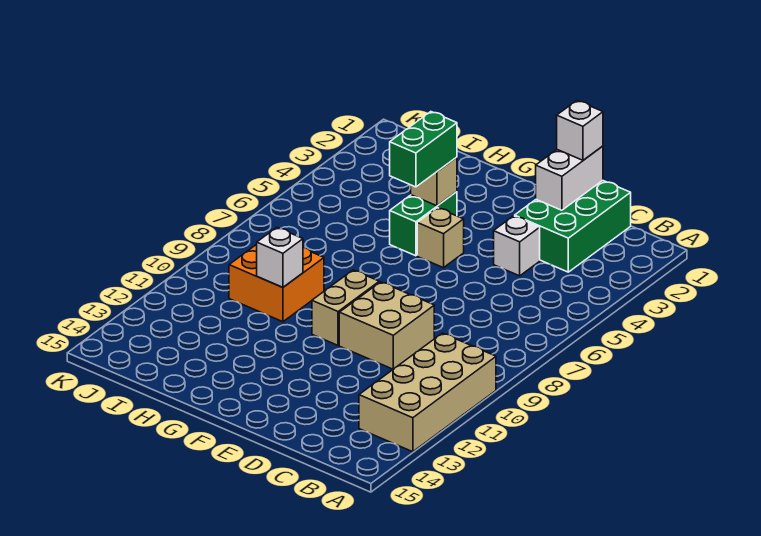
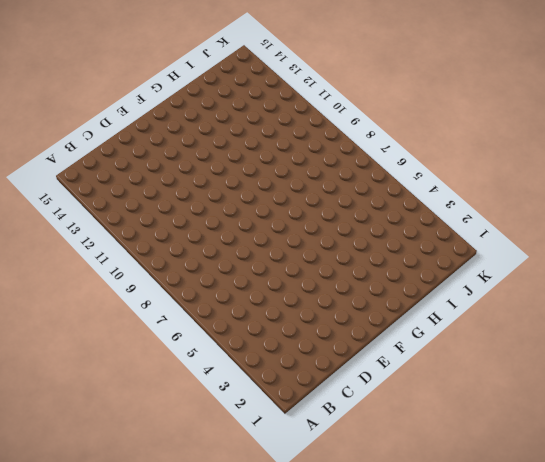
none -> tan brick A10:B13 level 1
none -> green brick C1:D3 level 1
none -> white brick D4 level 1

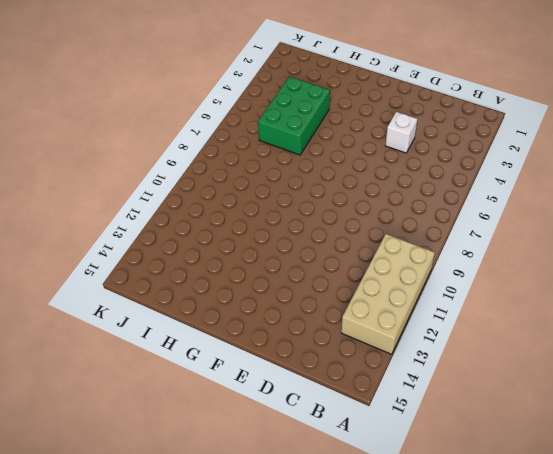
green brick H4:I6 level 1 -> green brick C1:D3 level 1
none -> tan brick D9:E10 level 1
none -> tan brick F5 level 1
none -> tan brick F9:F10 level 1

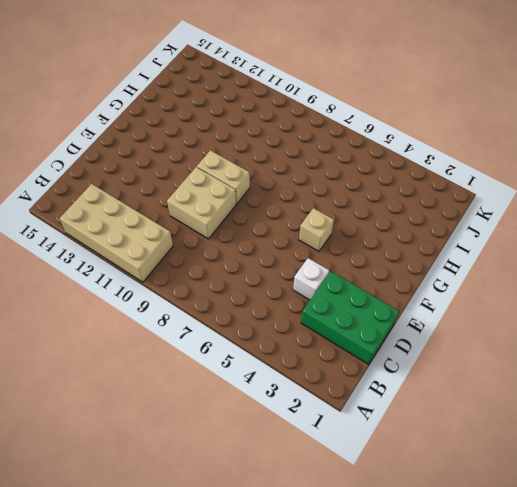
none -> green brick G4:G5 level 1
none -> orange brick H9:I10 level 1
none -> white brick D1:D2 level 2

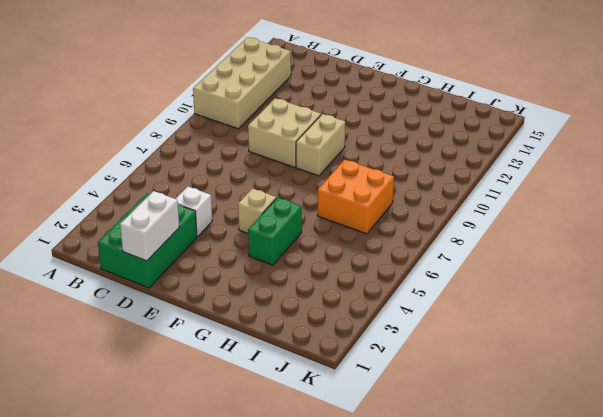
orange brick H7:I8 level 1 -> orange brick H9:I10 level 1
none -> tan brick G4 level 2
none -> white brick H10 level 2
none -> white brick D1 level 3

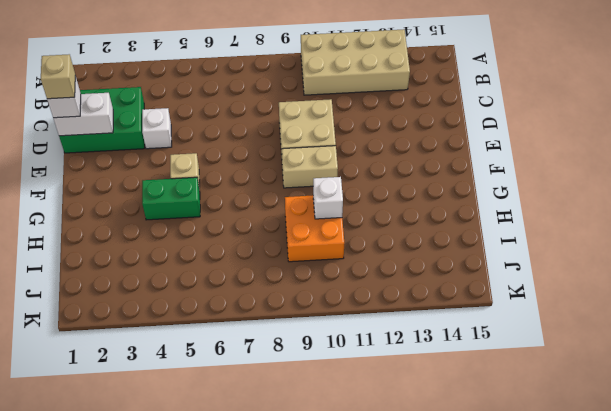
tan brick D1 level 4 -> tan brick G4 level 2
none -> green brick G4:G5 level 3

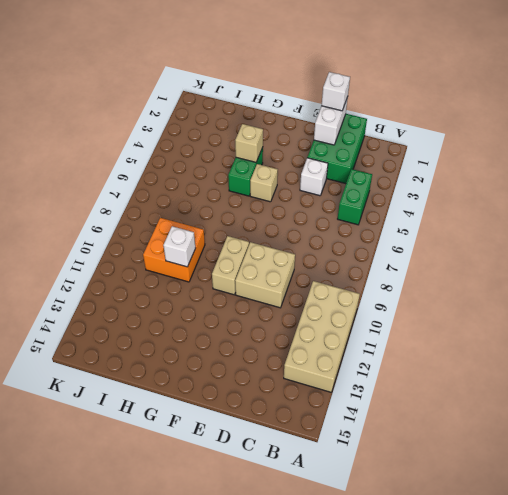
green brick B4:B5 level 1 -> green brick G4:G5 level 3

